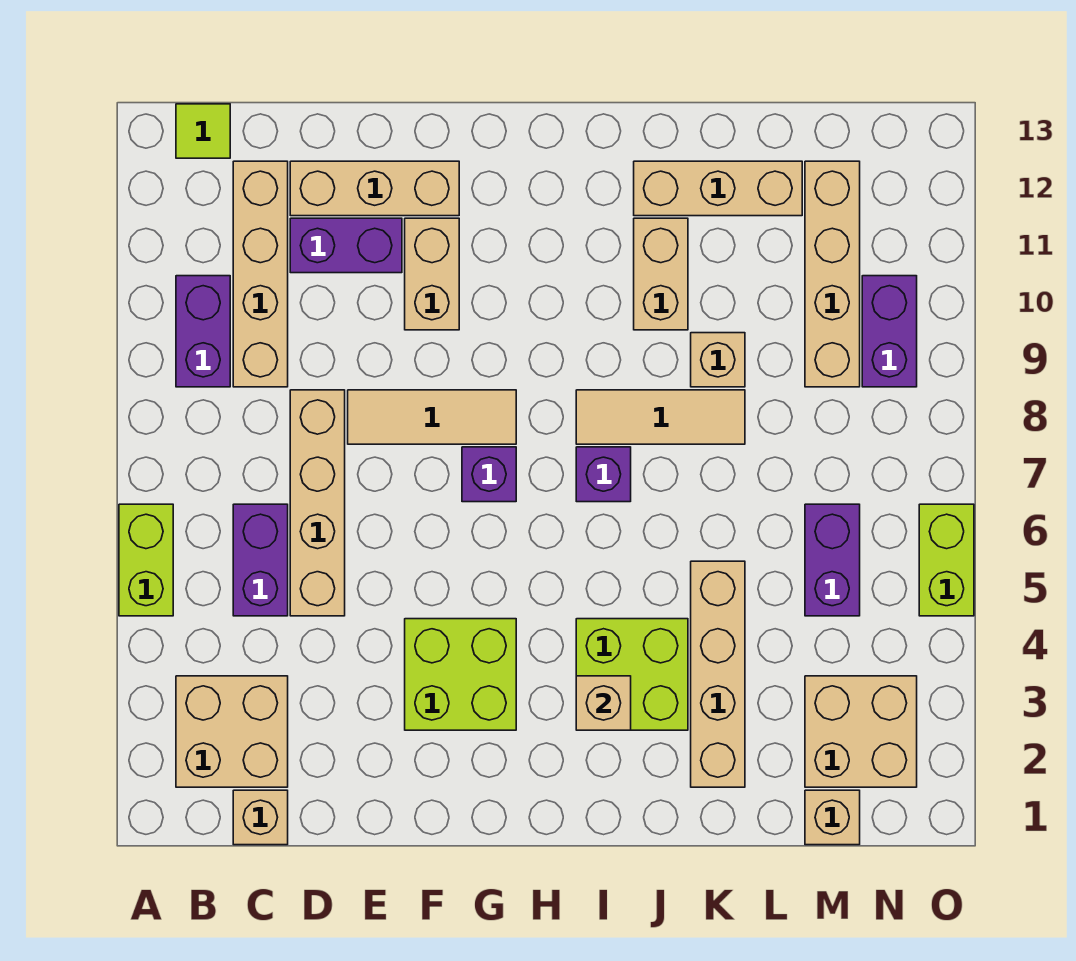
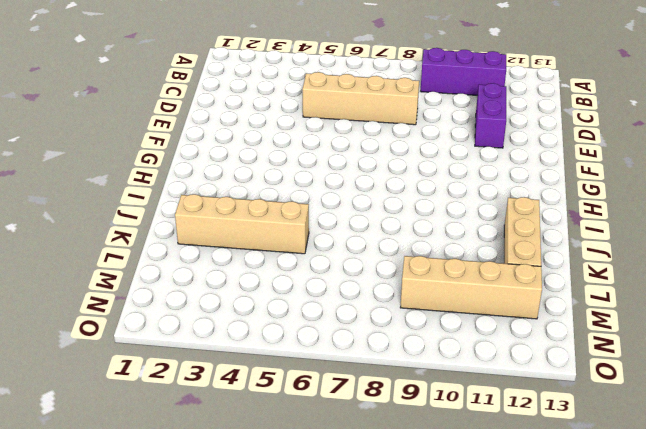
purple brick B9:B11 level 1 -> purple brick B9:B10 level 1
none -> lime brick A5:A6 level 1
none -> tan brick B2:C3 level 1
none -> lime tile B13 level 1

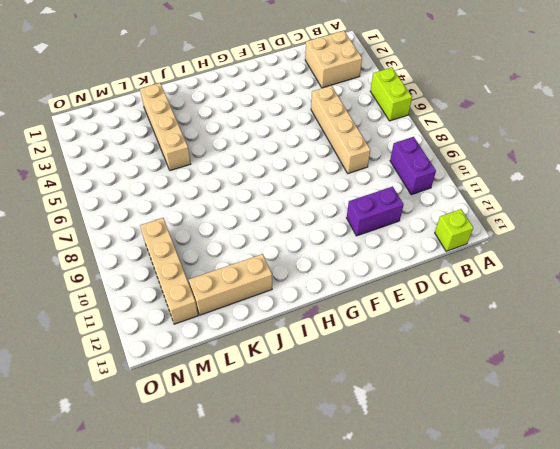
lime brick B13 level 1 -> lime tile B13 level 1
none -> tan brick C1 level 1
none -> purple brick C5:C6 level 1
none -> tan brick C9:C12 level 1

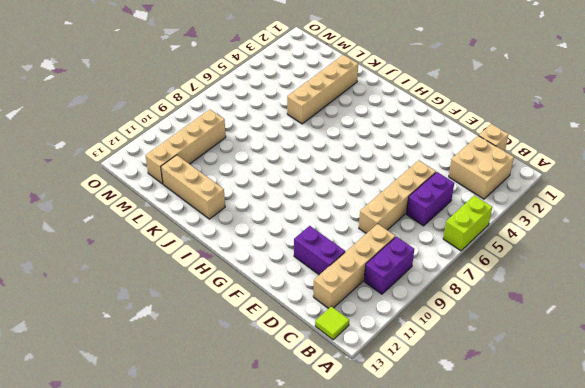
none -> tan brick D12:F12 level 1
none -> tan tile E8:G8 level 1
none -> lime brick F3:G4 level 1

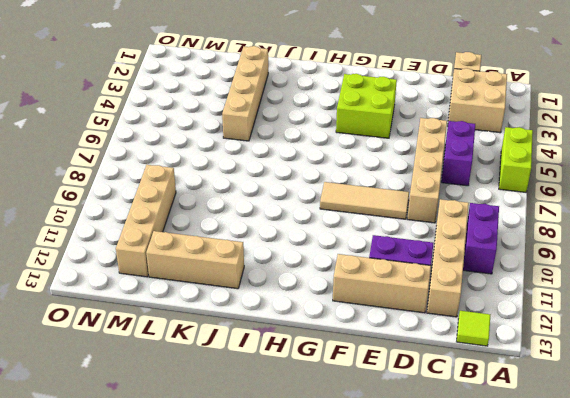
none -> tan brick F10:F11 level 1
none -> purple brick G7 level 1
none -> lime brick I3:J4 level 1

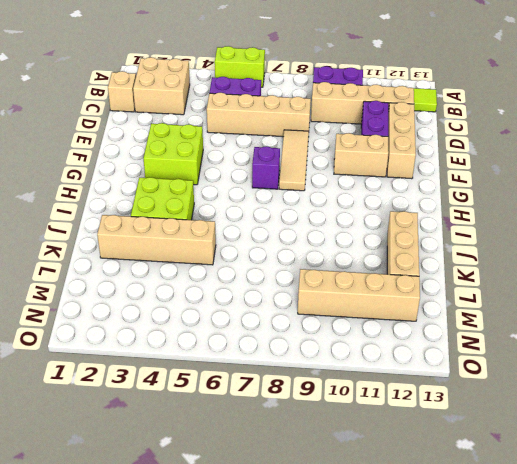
none -> purple brick I7 level 1
none -> tan tile I8:K8 level 1
none -> tan brick J10:J11 level 1

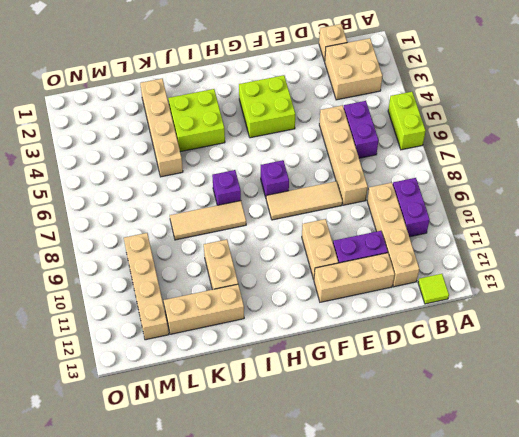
none -> tan brick K9 level 1
none -> tan brick M1 level 1
none -> tan brick M2:N3 level 1

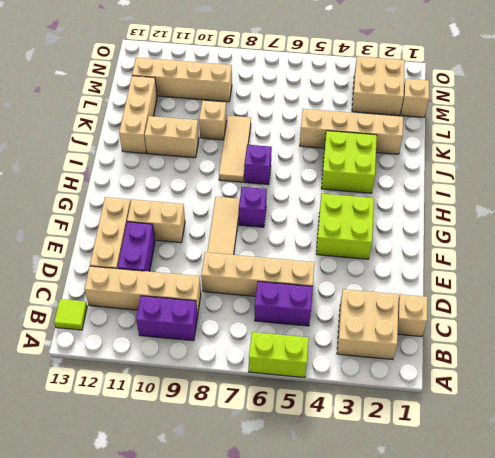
none -> purple brick M5:M6 level 1
none -> purple brick N9:N10 level 1
none -> lime brick O5:O6 level 1

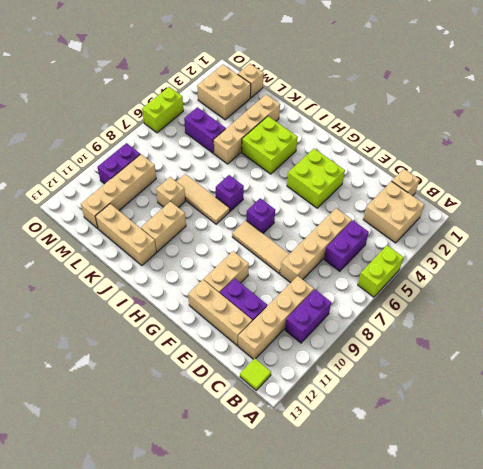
purple brick L5:M5 level 1 -> purple brick M5:M6 level 1
none -> tan brick I3 level 2

